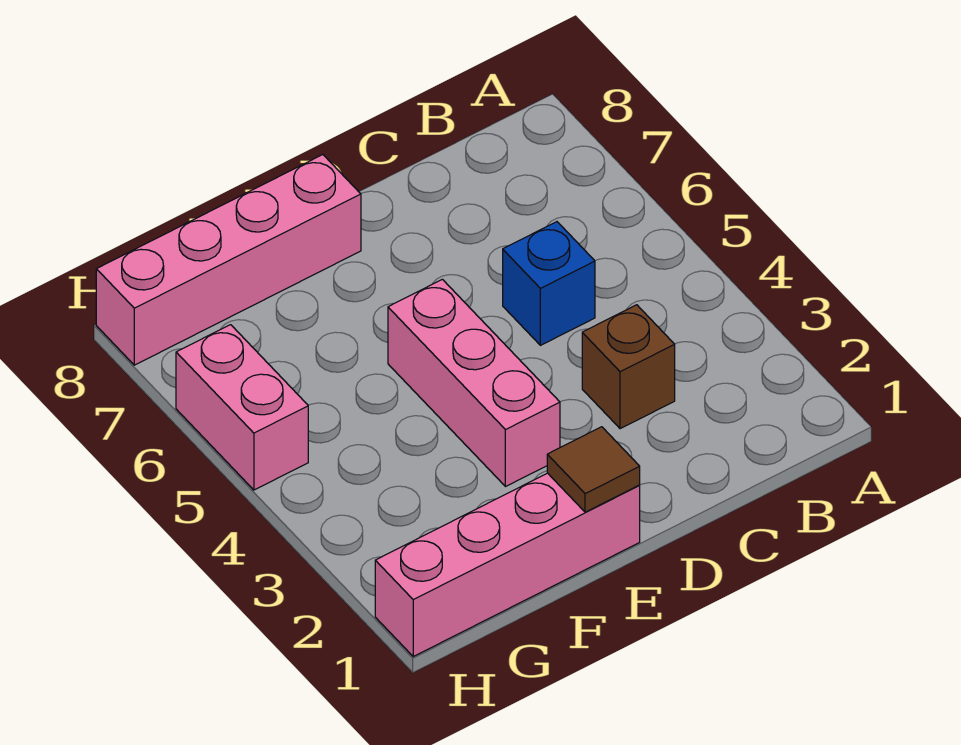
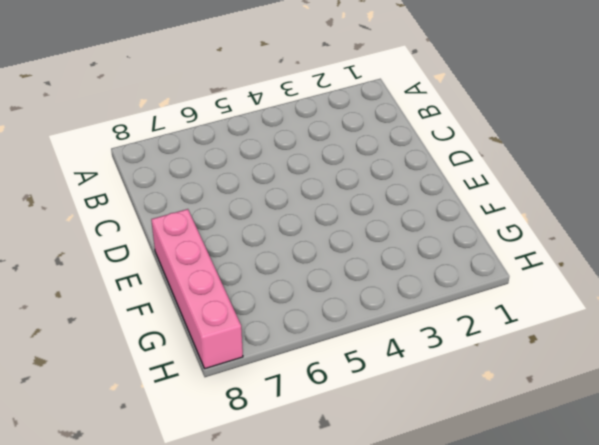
none -> brown brick C3 level 1
none -> blue brick C5 level 1

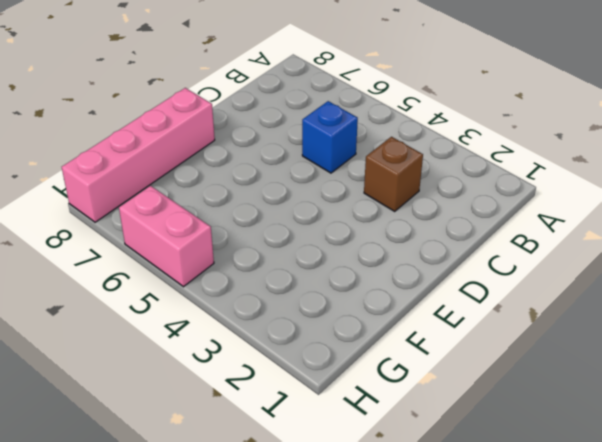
none -> pink brick E1:H1 level 1
none -> pink brick E3:E5 level 1

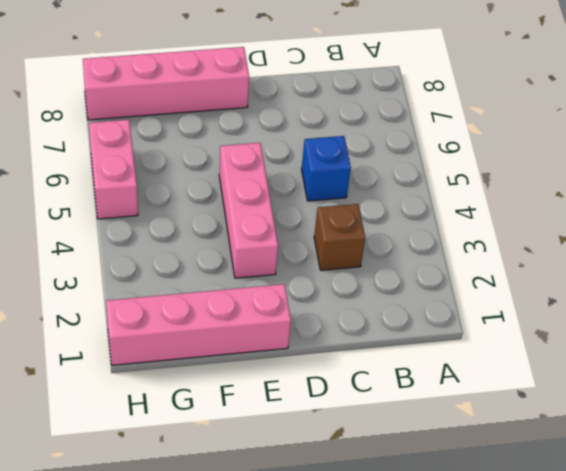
none -> brown tile E1 level 2

